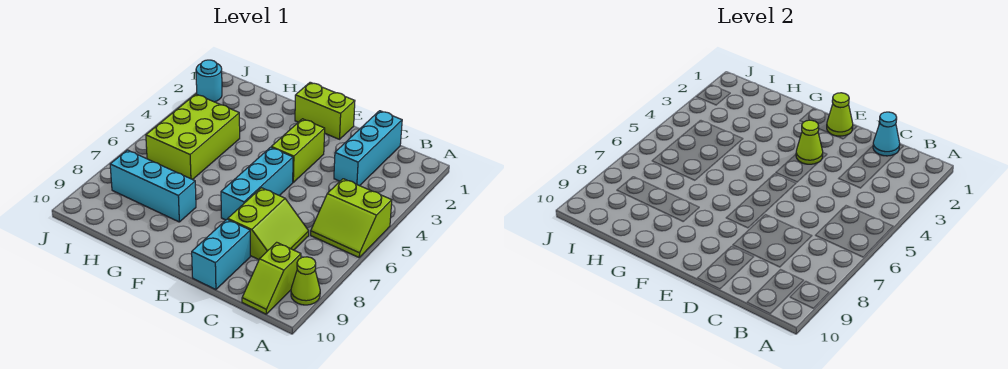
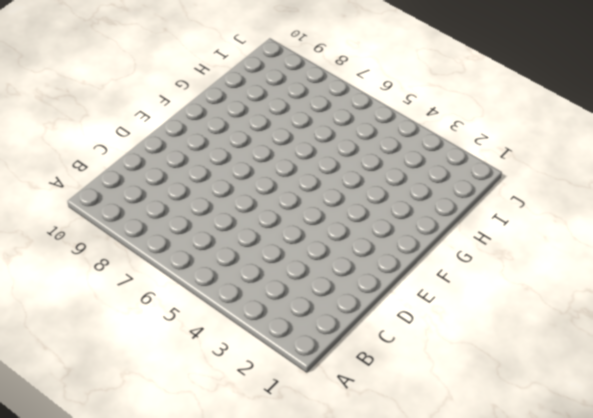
none -> lime slope A5:B6 level 1 top 5
none -> lime cone A9 level 1
none -> lime slope B9:B10 level 1 top 9

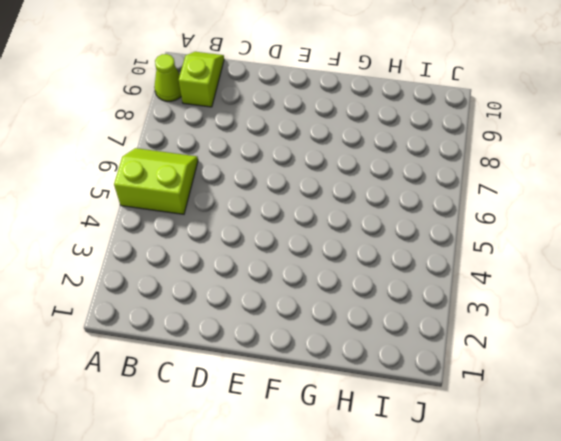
none -> cyan brick C1:C3 level 1
none -> lime slope C7:D8 level 1 top D
none -> cyan brick D9:D10 level 1

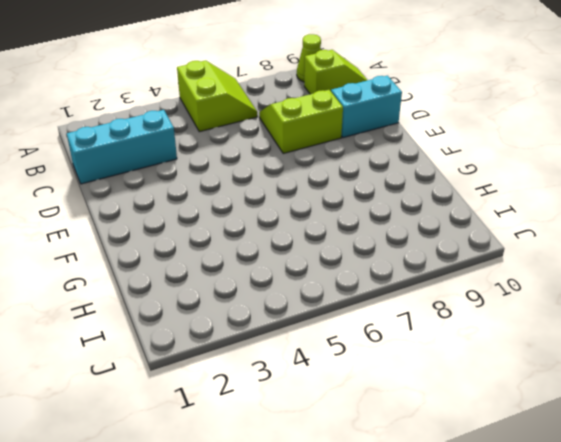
none -> lime brick E1:F1 level 1
none -> lime brick E3:E4 level 1
none -> cyan brick E5:E7 level 1

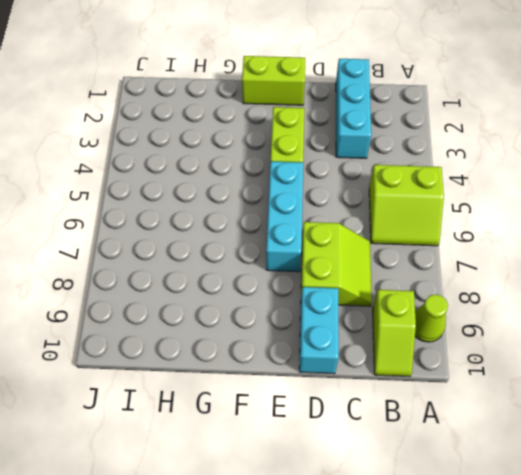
none -> cyan brick G8:I8 level 1
none -> lime brick H4:I6 level 1
none -> cyan round brick J2 level 1

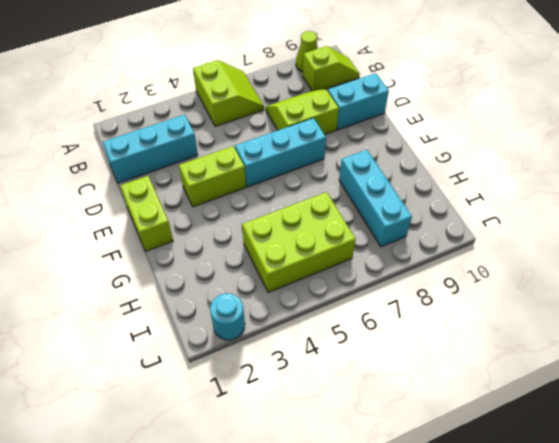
none -> cyan cone C1 level 2
none -> lime cone E1 level 2
none -> lime cone E3 level 2

